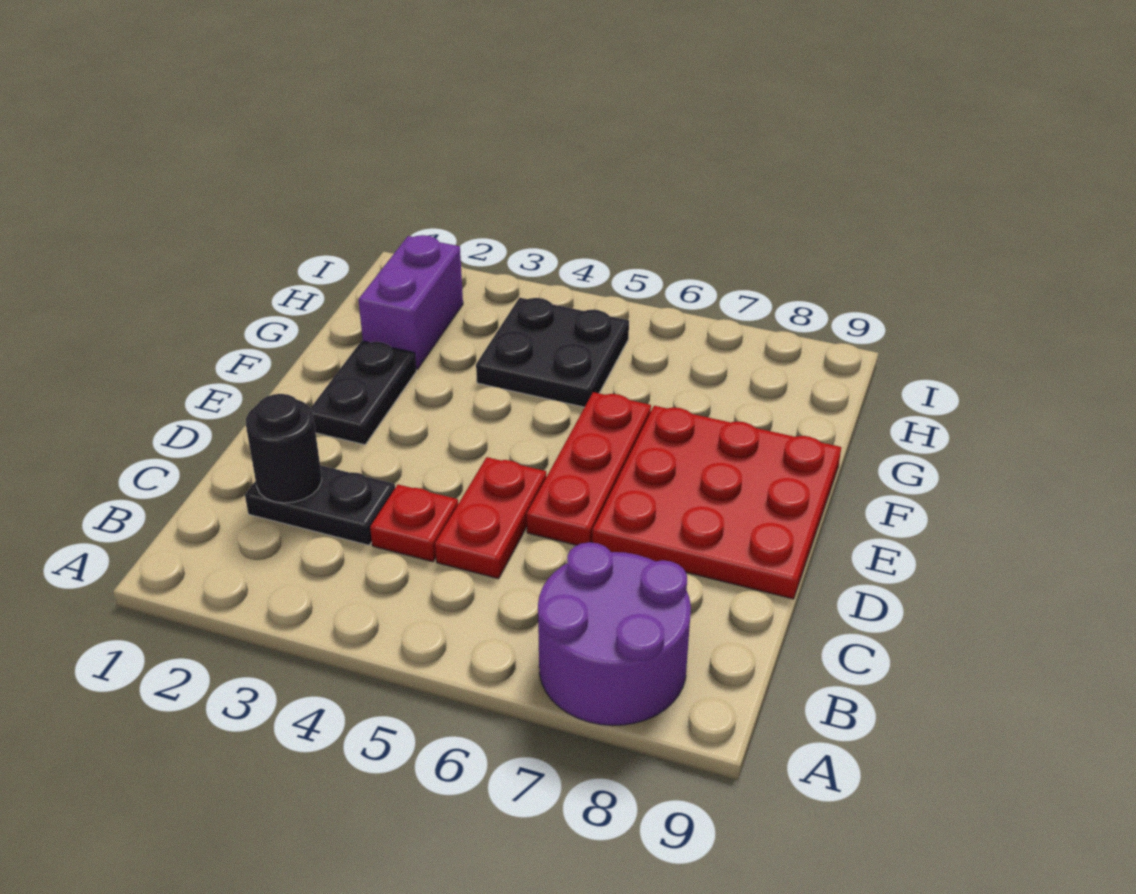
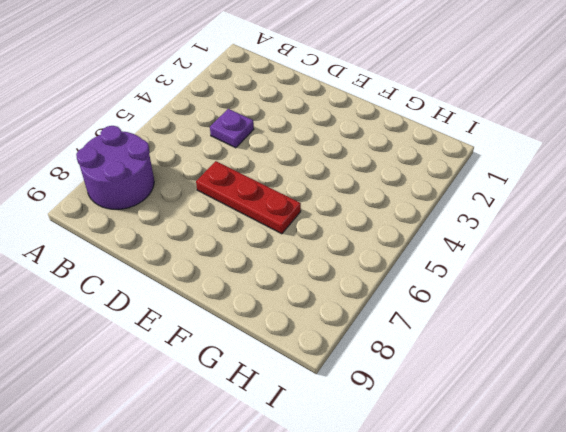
purple plate C4 level 1 -> red plate C4 level 1
none -> black plate C2:C3 level 1
none -> red plate C5:D5 level 1

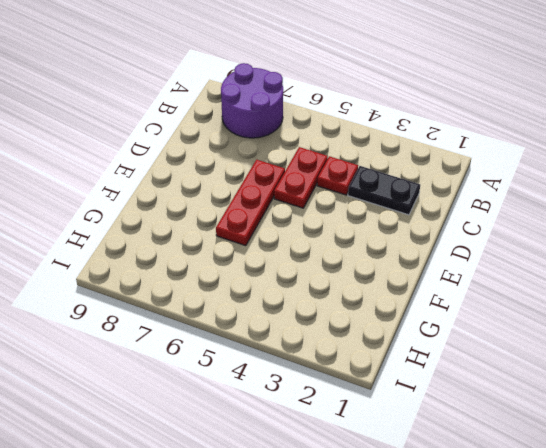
none -> red plate D7:F9 level 1
none -> black plate E2:F2 level 1

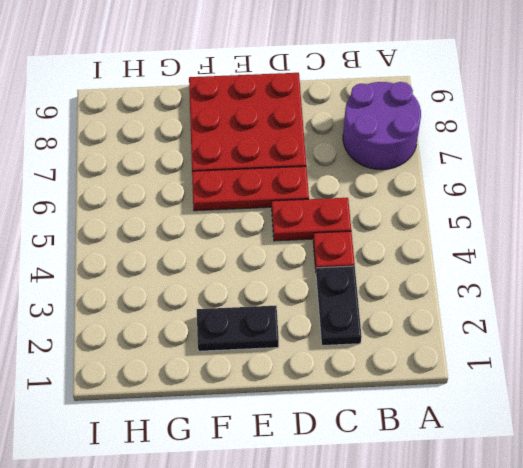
none -> purple brick G2:H2 level 1
none -> black plate G4:H5 level 1

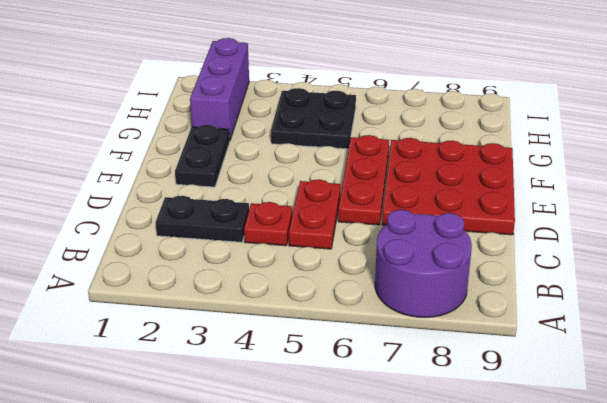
purple brick G2:I2 level 1 -> purple brick G2:H2 level 1
none -> black round brick C2 level 2

